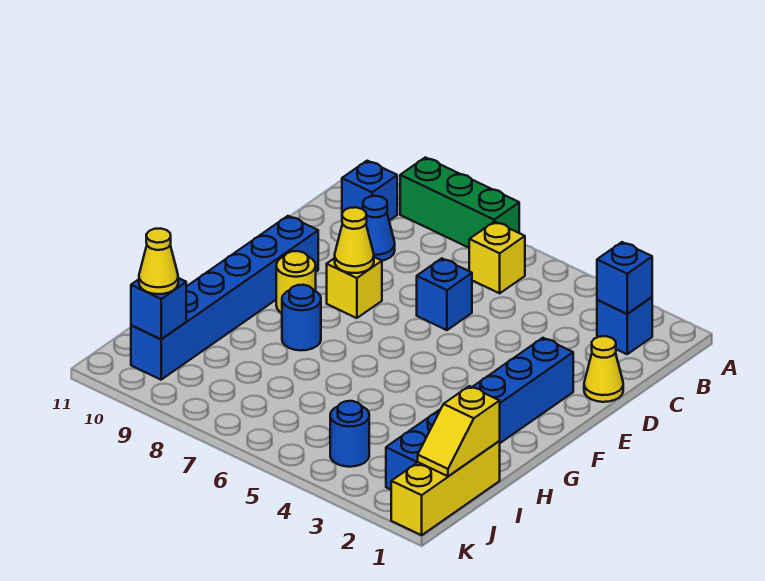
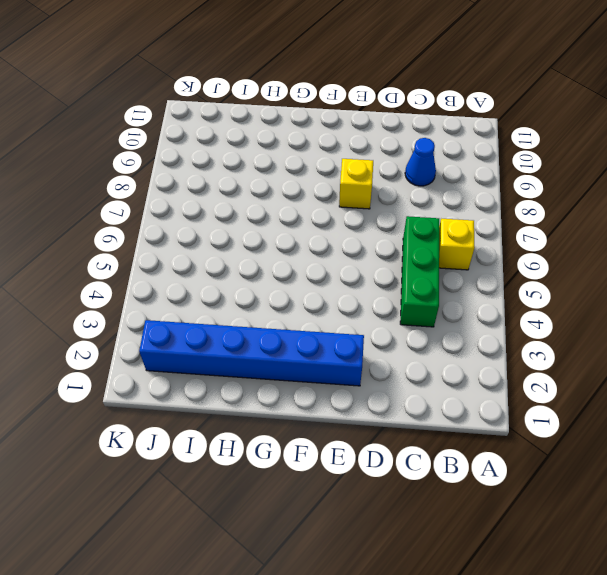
green brick C4:C6 level 1 -> green brick A7:A9 level 1
none -> blue brick B2 level 1
none -> blue brick B10 level 1
none -> yellow cone D1 level 1

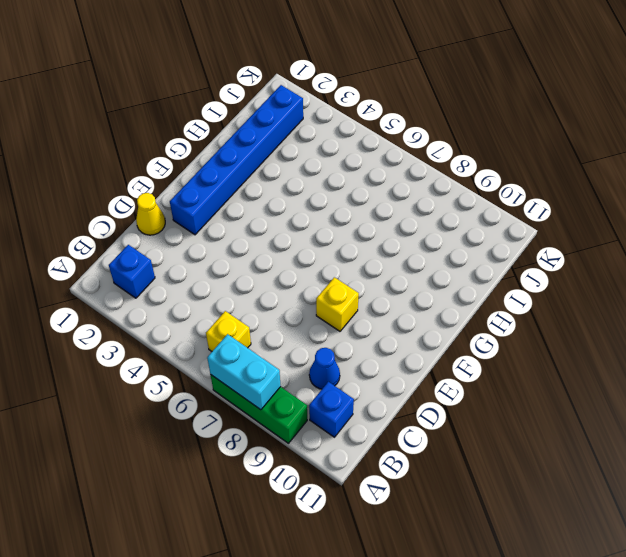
cyan brick A7:A8 level 2 -> none
none -> blue brick D6 level 1
none -> blue brick E10:J10 level 1
none -> yellow round brick F9 level 1

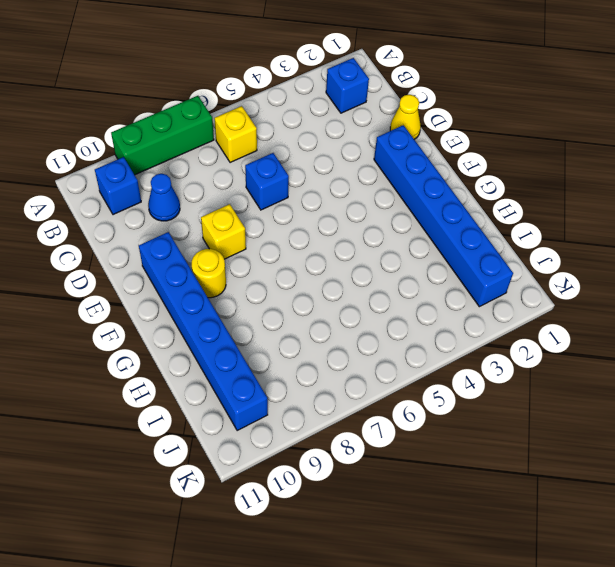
none -> blue round brick G8 level 1
none -> yellow brick I1:K1 level 1
none -> blue round brick J4 level 1

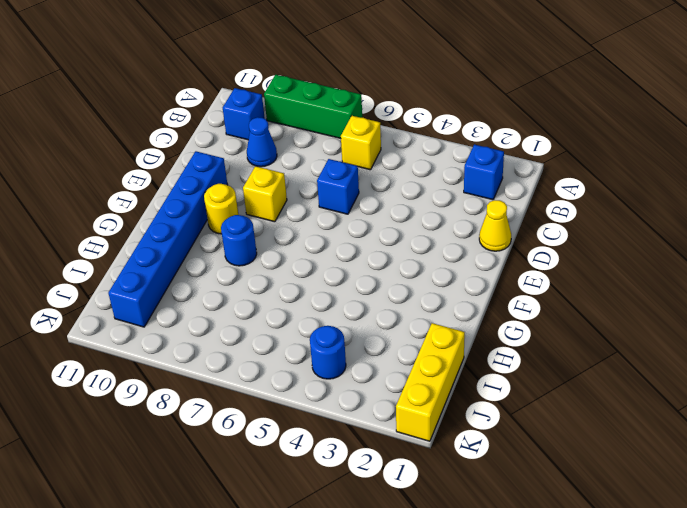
none -> blue brick E2:J2 level 1
none -> blue brick B2 level 2
none -> yellow cone E8 level 2

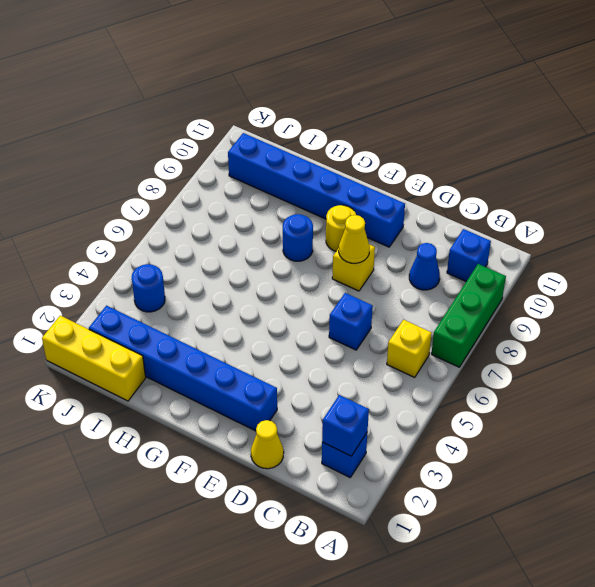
none -> yellow slope I1:J1 level 2 top I
none -> blue brick J10 level 2
none -> yellow cone J10 level 3

